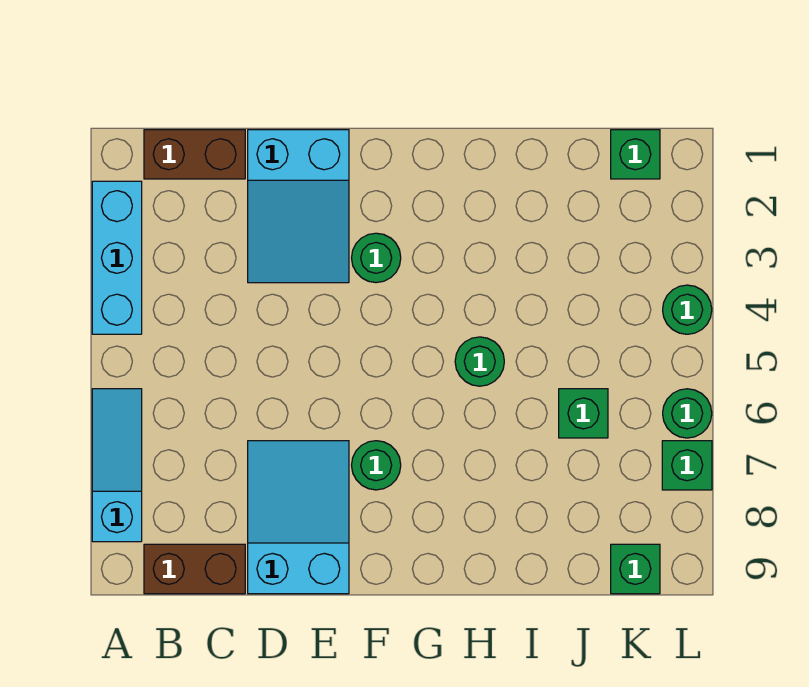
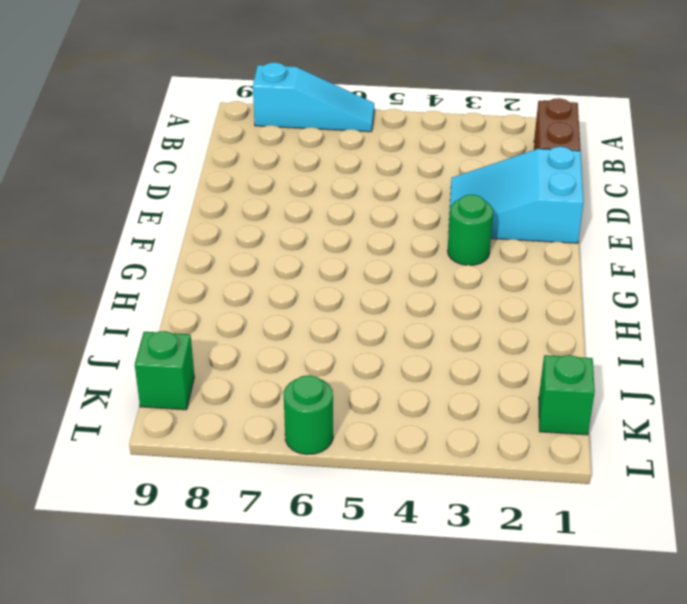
none -> cyan brick A2:A4 level 1
none -> brown brick B9:C9 level 1
none -> cyan slope D7:E9 level 1 top 9

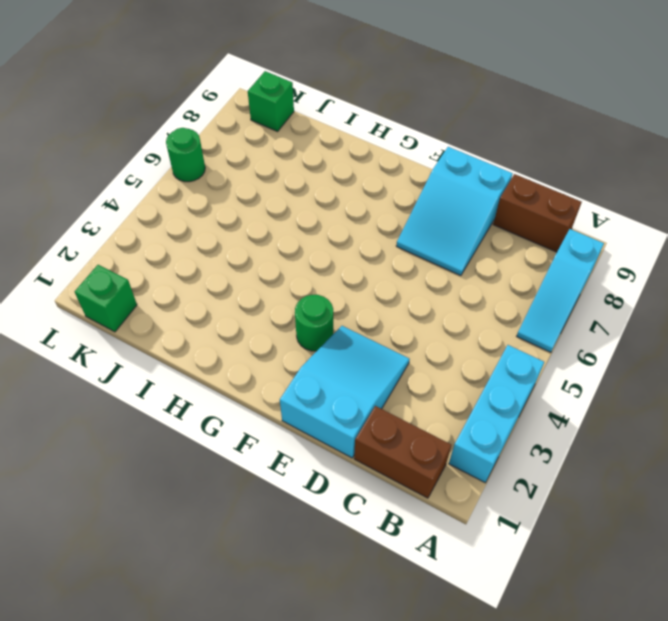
none -> green round brick F7 level 1
none -> green round brick H5 level 1
none -> green brick J6 level 1

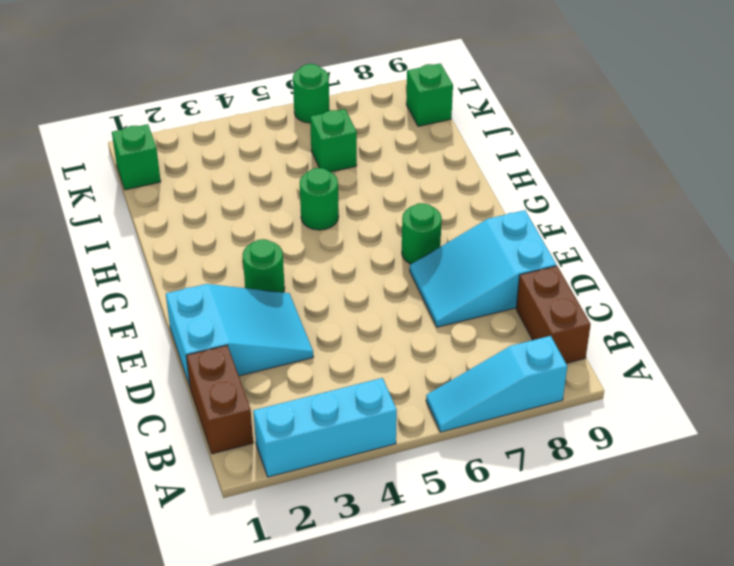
none -> green round brick L4 level 1
none -> green brick L7 level 1

